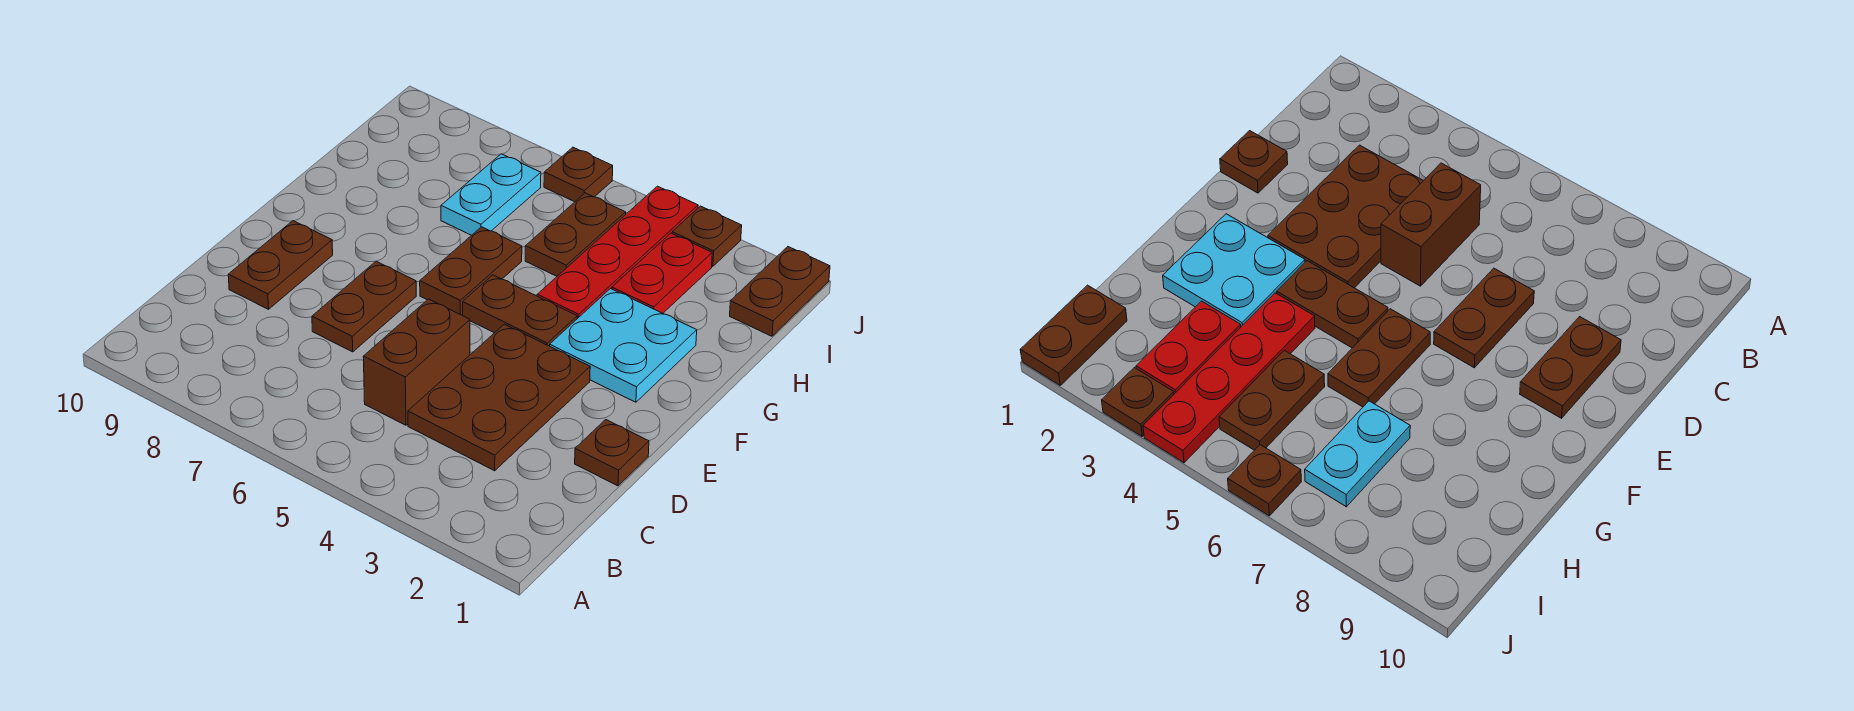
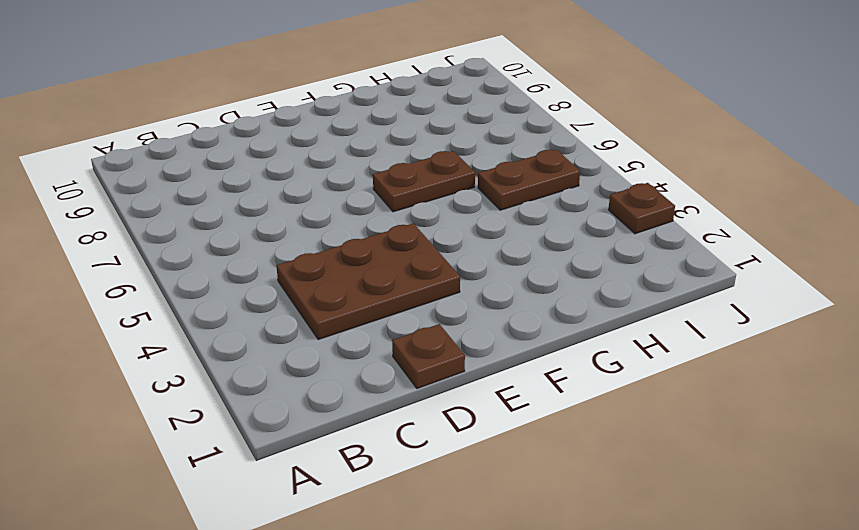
none -> brown brick C5:D5 level 1
none -> brown plate D7:E7 level 1
none -> brown plate D9:E9 level 1

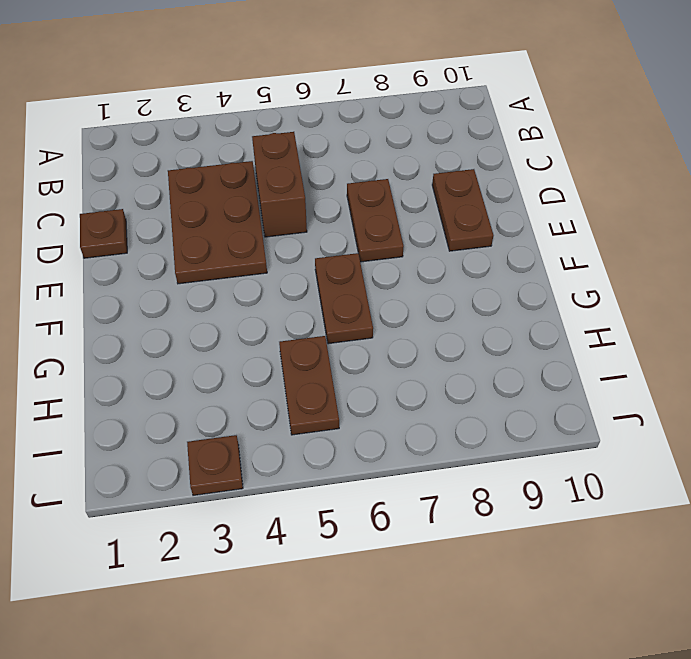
none -> cyan plate F2:G3 level 1
none -> brown plate F4:F5 level 1
none -> red plate G4:J4 level 1

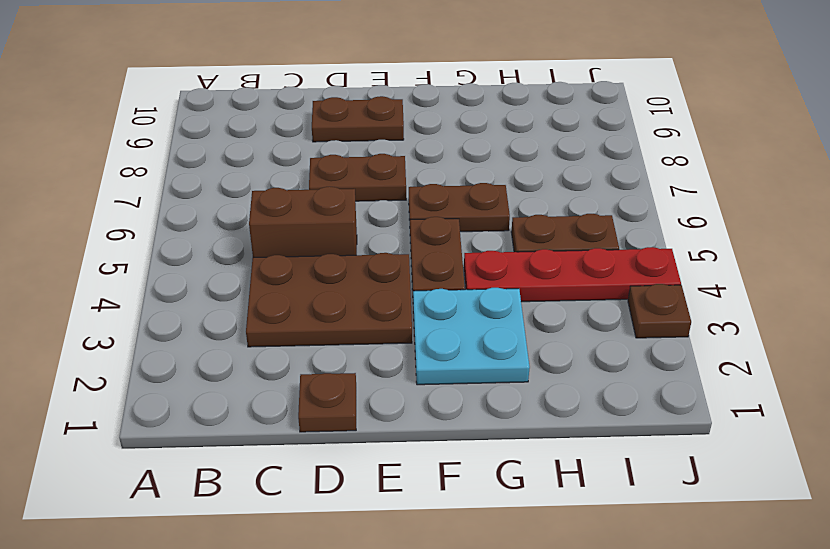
none -> red plate H3:I3 level 1
none -> cyan plate H7:I7 level 1
none -> brown plate I1:J1 level 1

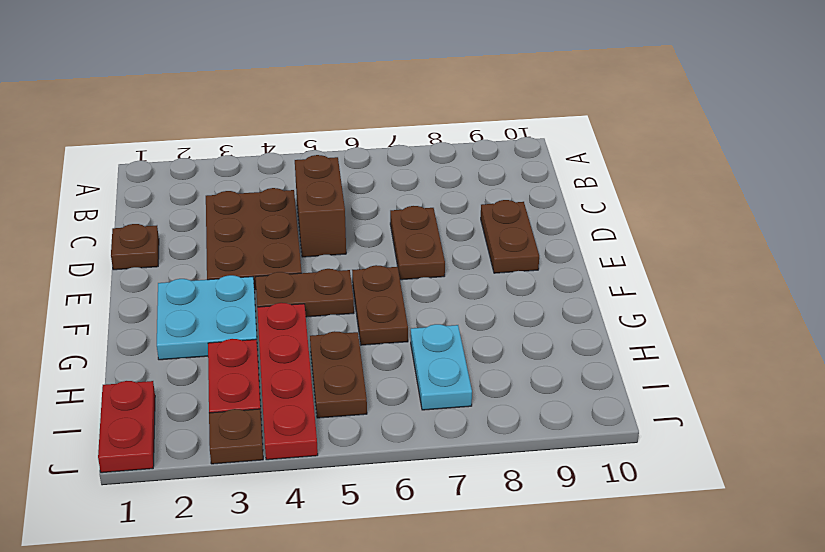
red plate I1:J1 level 1 -> brown plate I1:J1 level 1
none -> brown plate J6 level 1

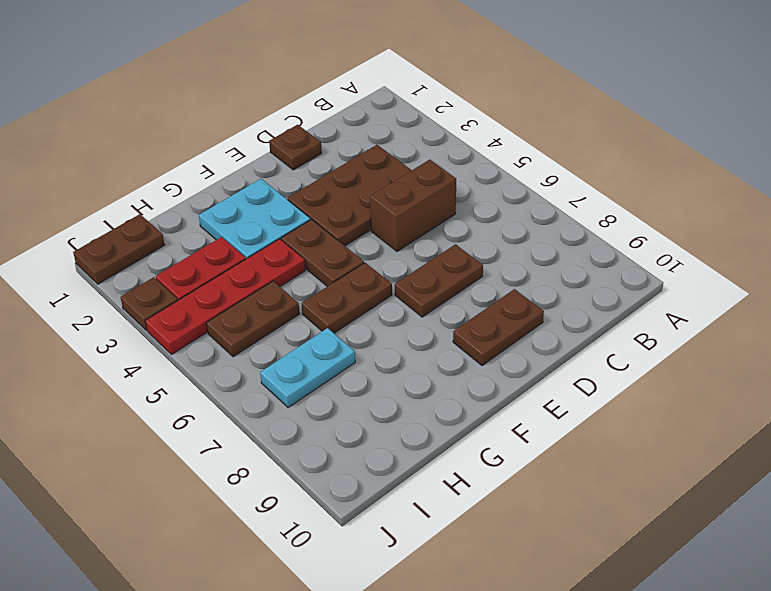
none -> brown plate J6 level 1

